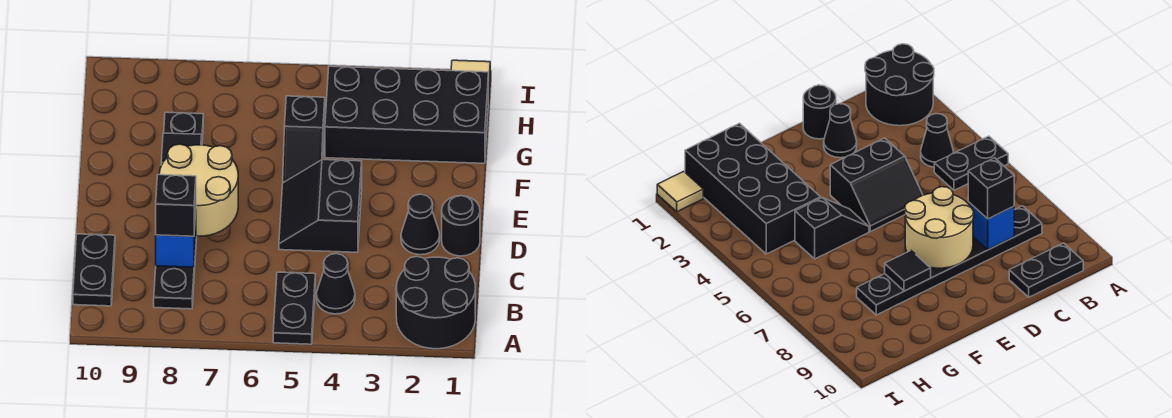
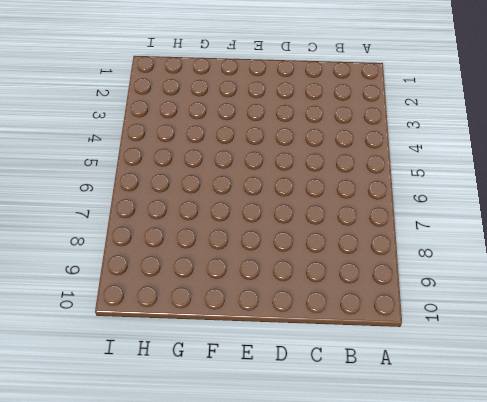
none -> black round brick A1:B2 level 1
none -> black plate A5:B5 level 1
none -> black cone B4 level 1

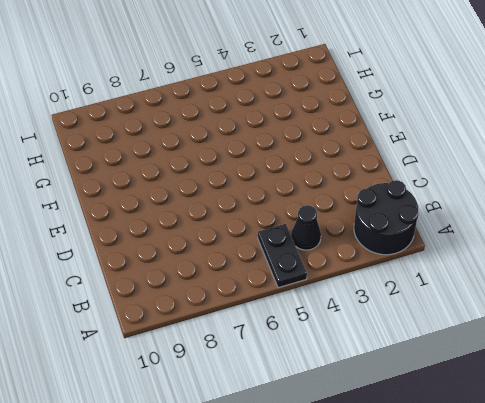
none -> black plate B8:G8 level 1
none -> black plate B10:C10 level 1
none -> black round brick D1 level 1

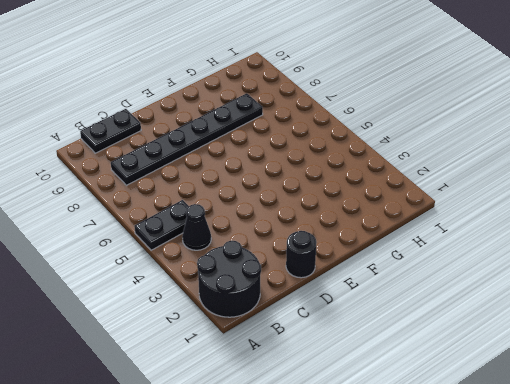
none -> black cone D2 level 1
none -> black slope D4:E5 level 1 top 4
none -> black slope F5:G5 level 1 top G

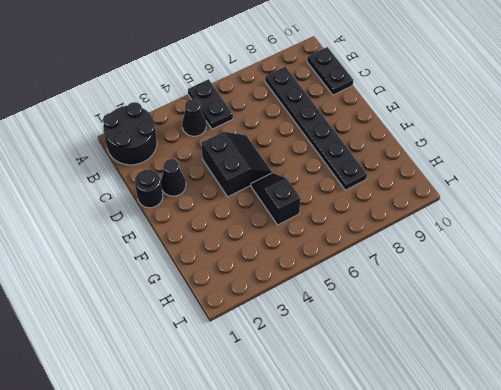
none -> black brick G1:H4 level 1
none -> tan tile I1 level 1
none -> blue brick C8 level 2

